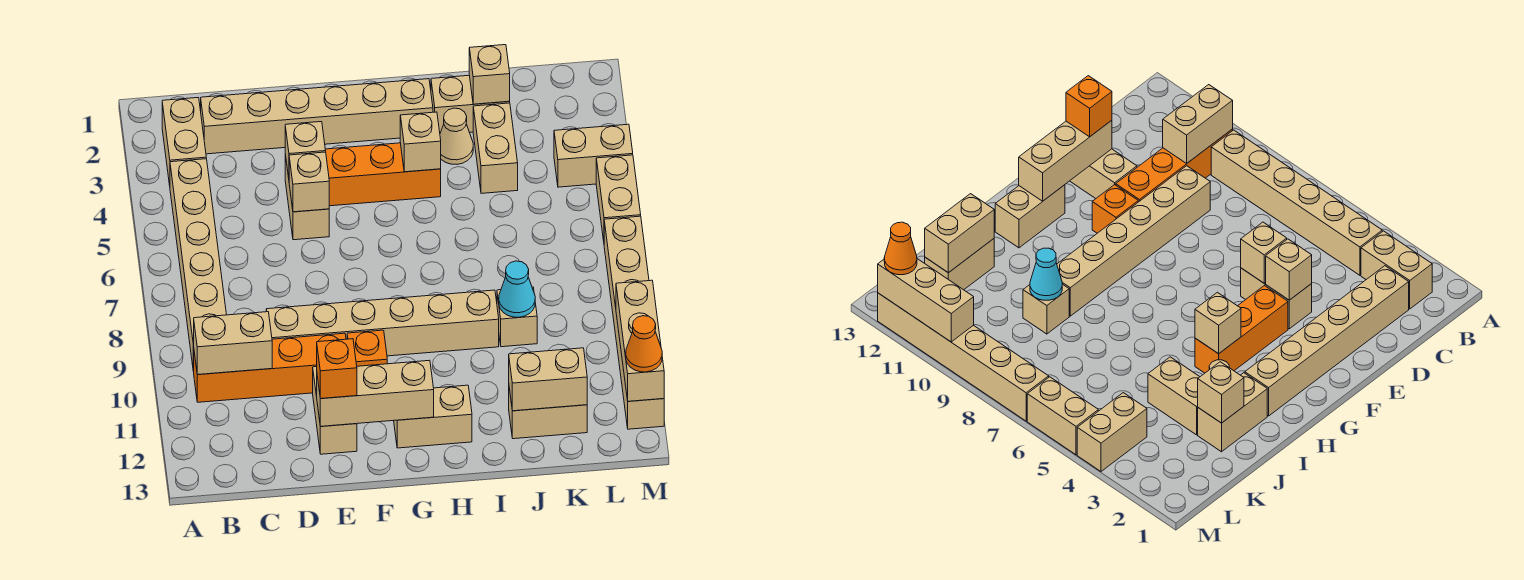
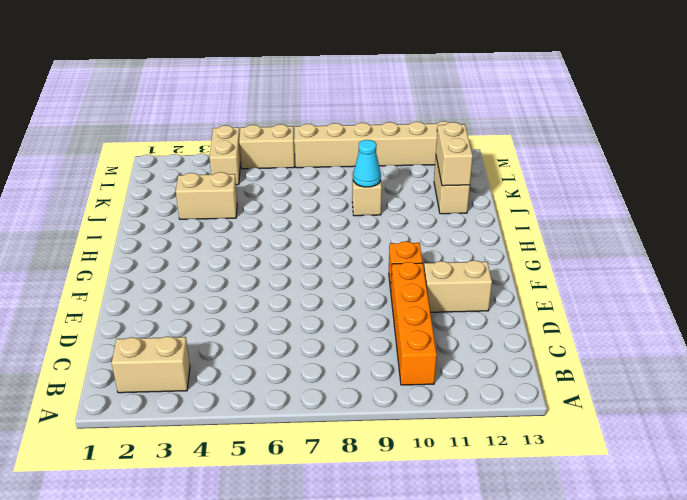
none -> tan brick B4:B9 level 1
none -> tan brick C2:H2 level 1
none -> tan brick D9:I9 level 1

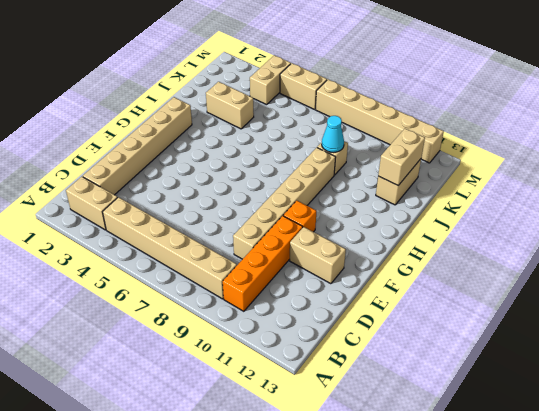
none -> tan brick E4:E5 level 1
none -> orange brick F4:H4 level 1
none -> tan brick G12:H12 level 1

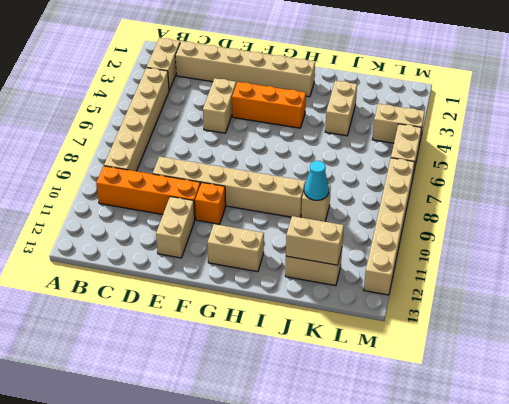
none -> tan brick I2:J2 level 1
none -> tan cone I3 level 1
none -> tan brick B10:C10 level 2

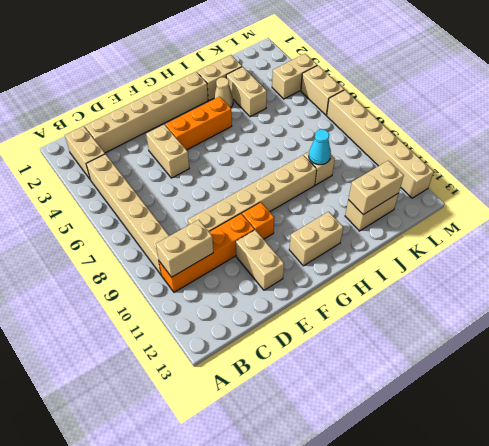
none -> tan brick E4 level 2
none -> tan brick E5 level 2
none -> tan brick E12:G12 level 2

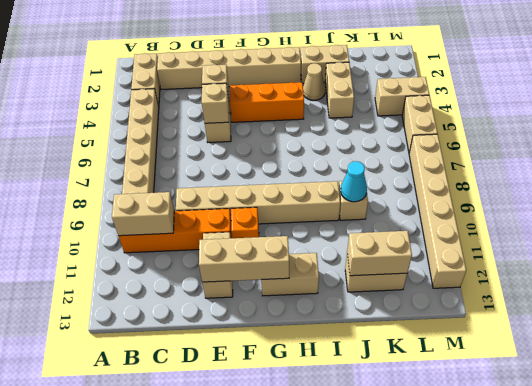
none -> tan brick H4 level 2
none -> tan brick J2 level 2
none -> tan brick M10:M12 level 2

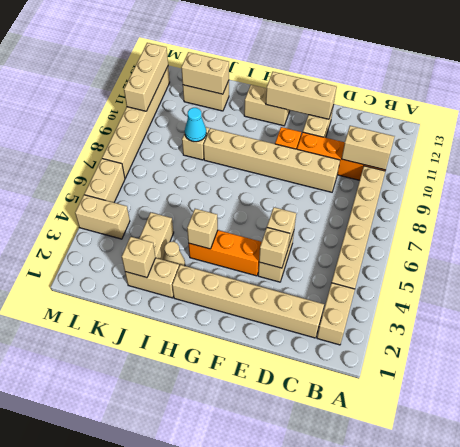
none -> orange brick E12 level 3
none -> orange cone M12 level 3

